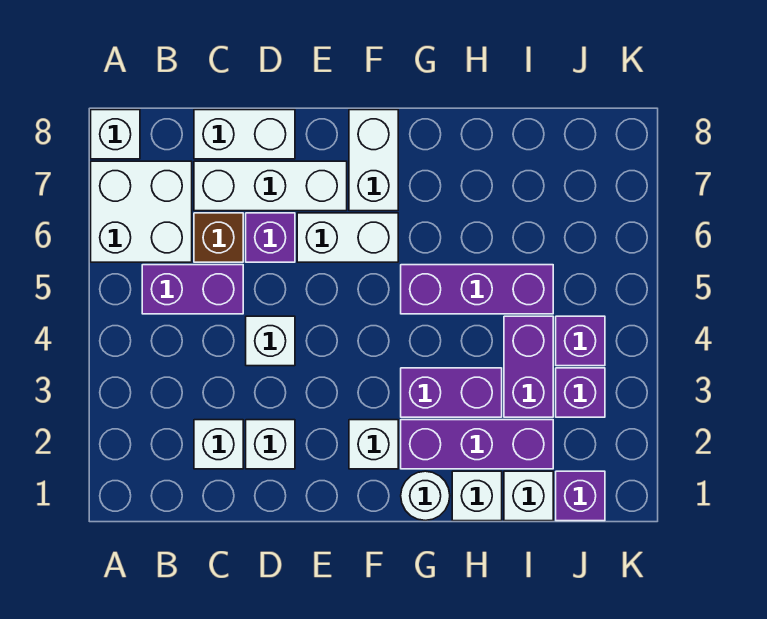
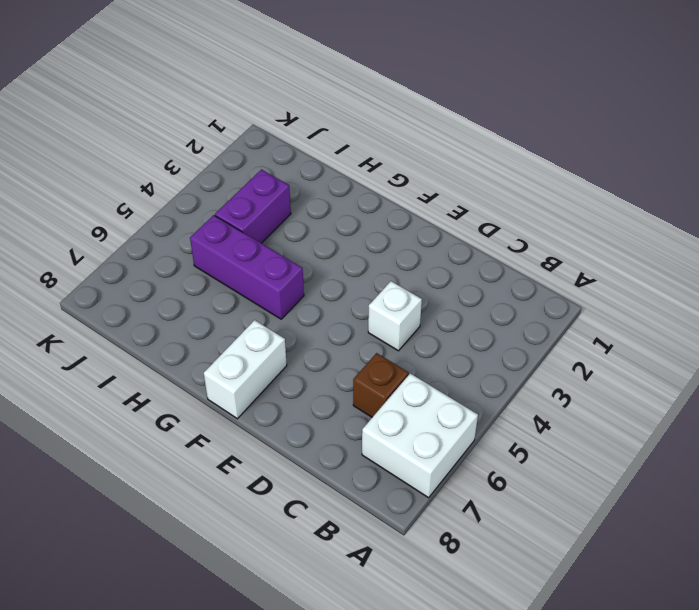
none -> white brick A8 level 1
none -> purple brick B5:C5 level 1
none -> white brick C2 level 1

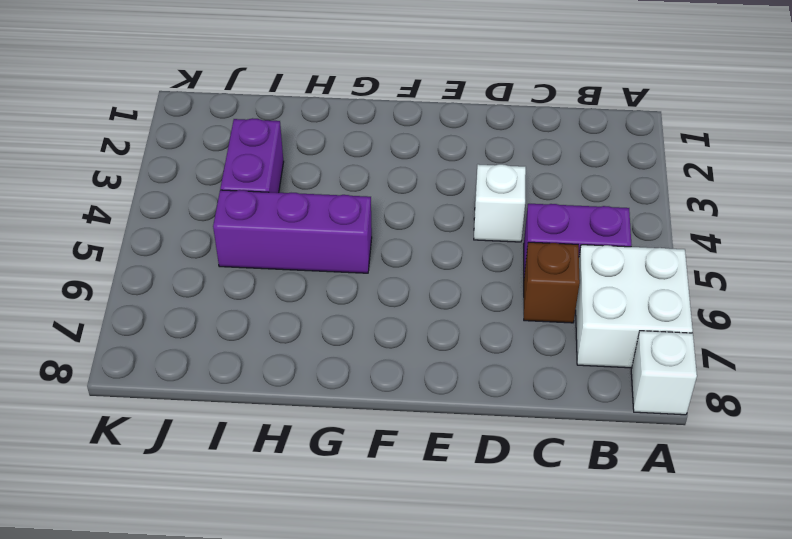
none -> white brick C2 level 1
none -> white brick C7:E7 level 1
none -> white brick C8:D8 level 1

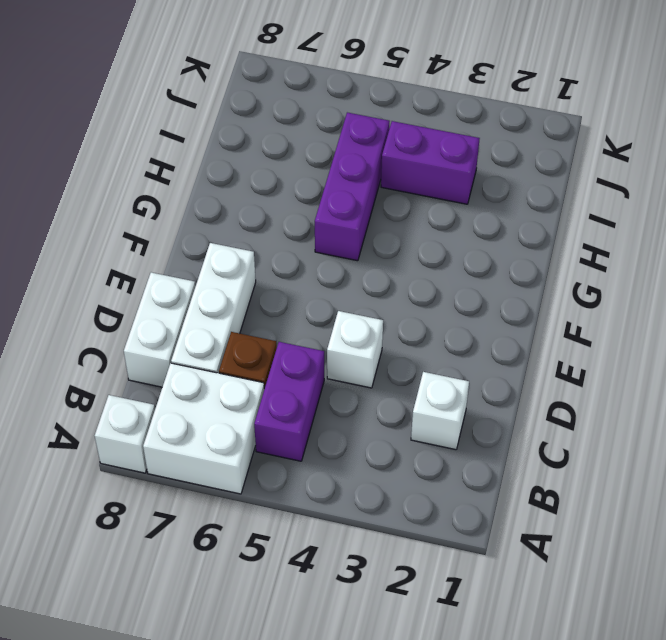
none -> white brick D2 level 1
none -> purple brick D6 level 1
none -> white brick E6:F6 level 1

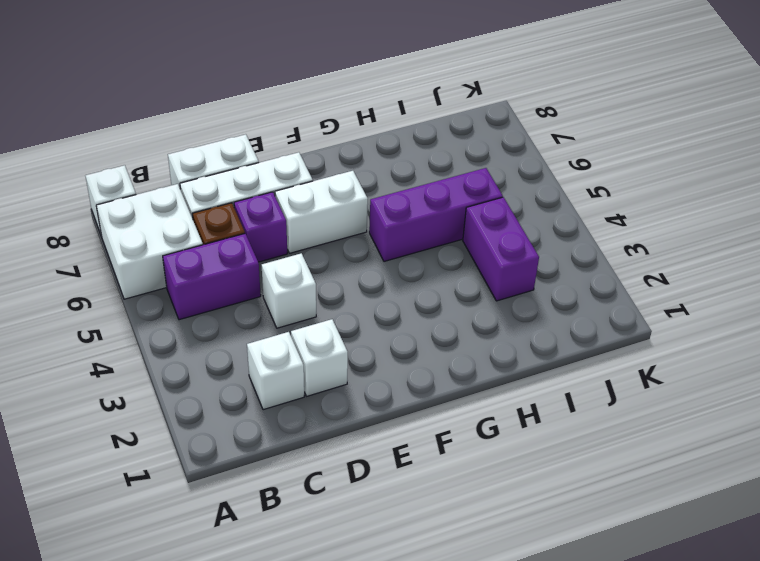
none -> white brick F2 level 1
none -> white brick F7:F8 level 1
none -> white round brick G1 level 1

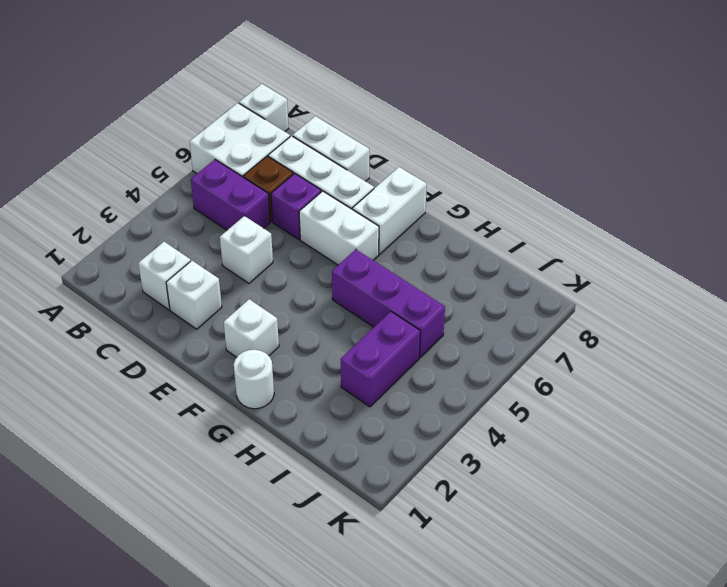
none -> purple brick G2:I2 level 1
none -> purple brick G3:H3 level 1
none -> white brick H1 level 1

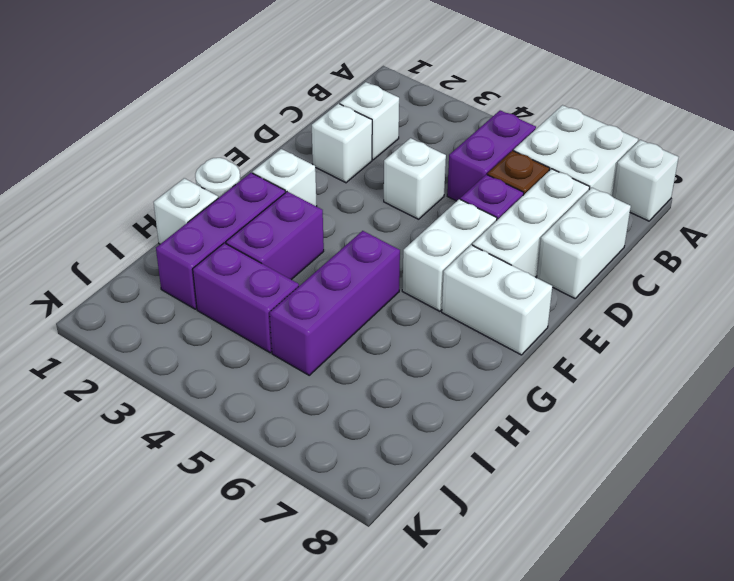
none -> white brick I1 level 1
none -> purple brick J1 level 1
none -> purple brick J3 level 1

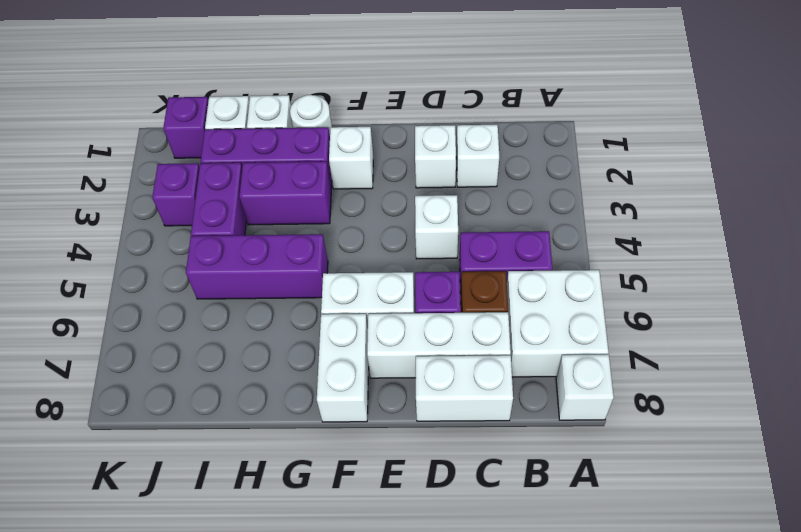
none -> purple brick J4 level 1

